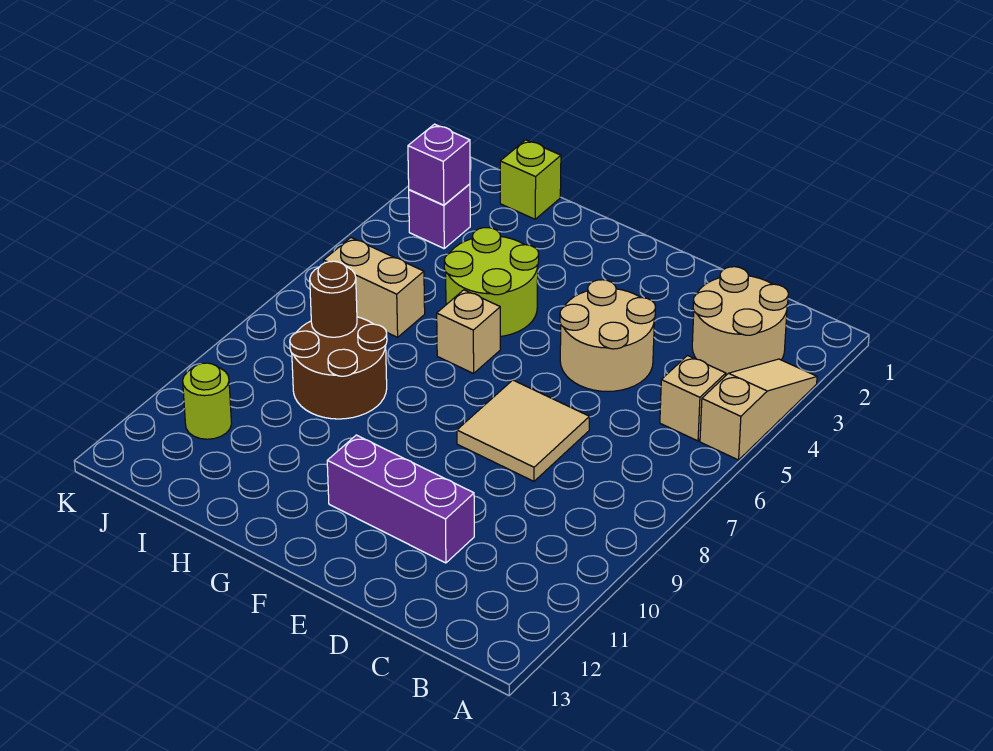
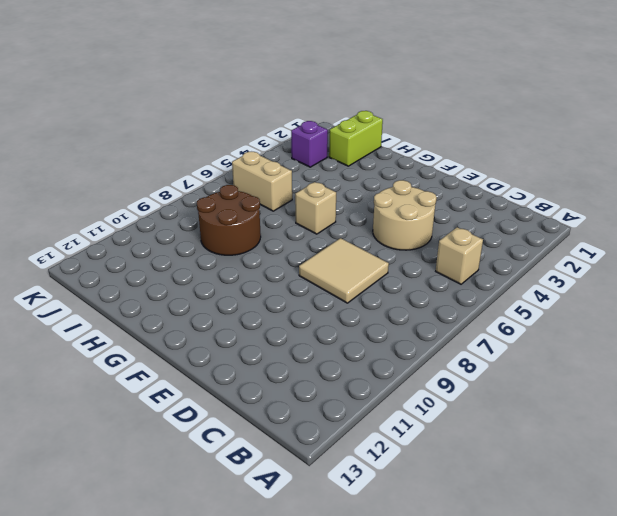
lime brick I1:I2 level 1 -> lime brick I1 level 1
none -> tan slope A3:A5 level 1 top 5
none -> tan round brick B2:C3 level 1
none -> purple brick D11:F11 level 1

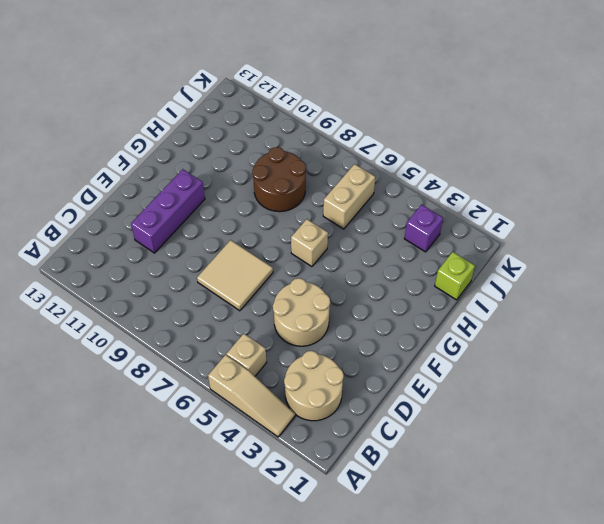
none -> lime round brick G4:H5 level 1
none -> lime round brick J11 level 1
none -> brown round brick I8 level 2

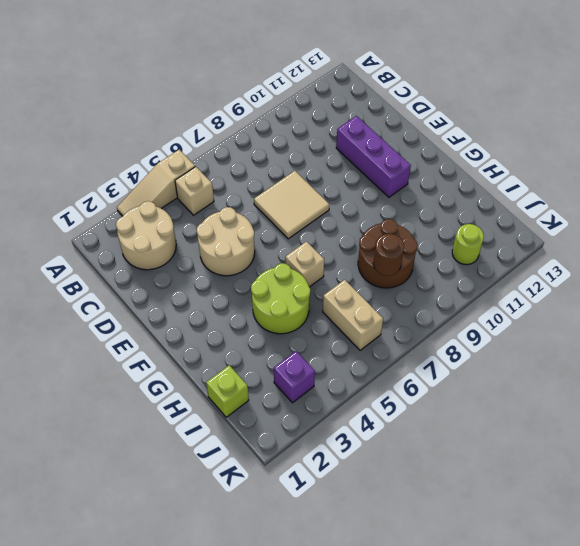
none -> purple brick J3 level 2

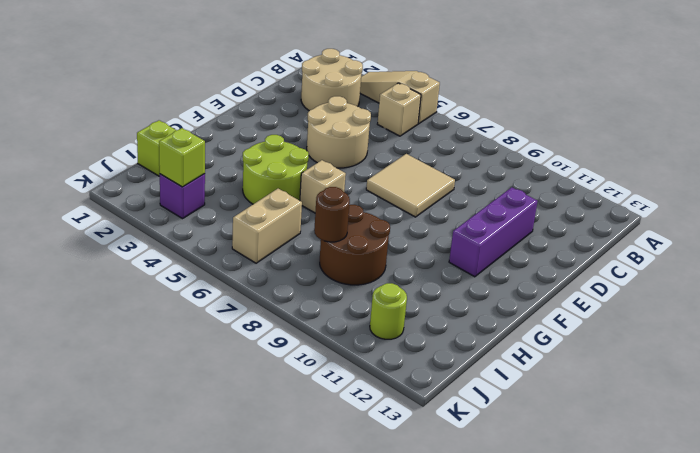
lime brick J3 level 2 -> purple brick J3 level 2

